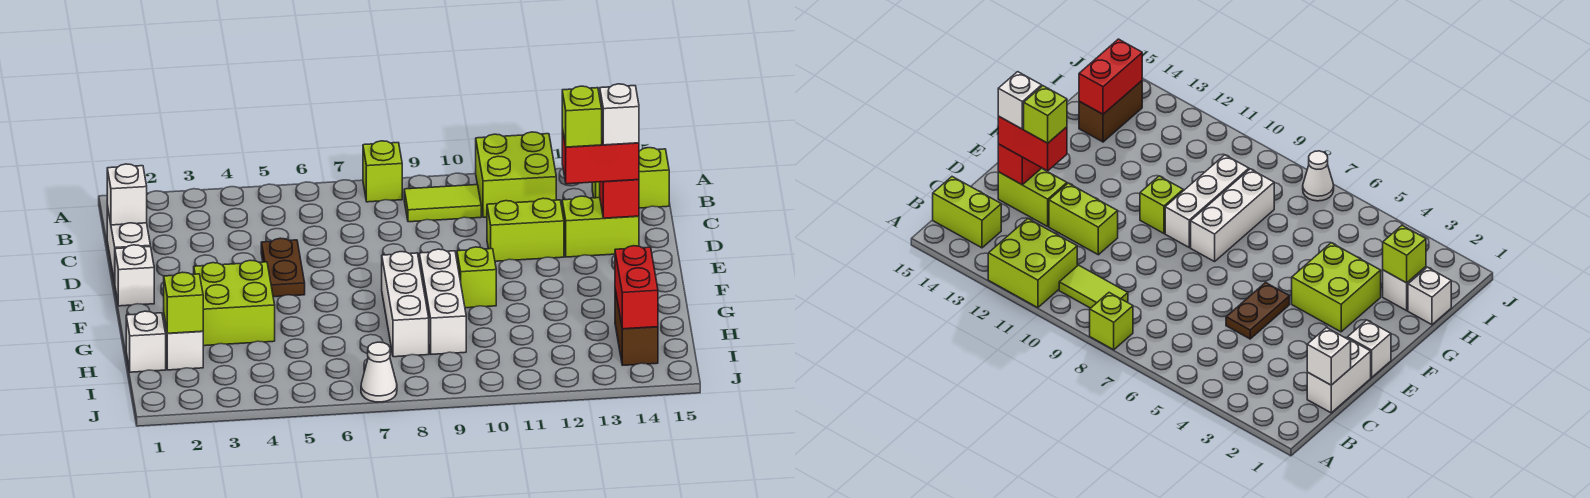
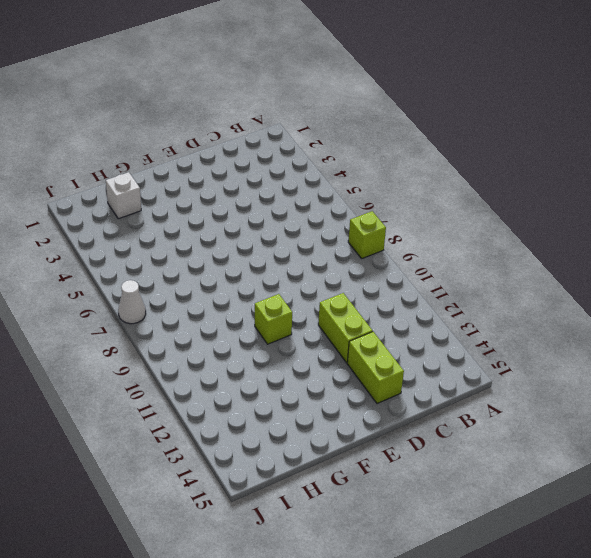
none -> lime brick A11:B12 level 1
none -> lime tile B9:B10 level 1
none -> lime brick B14:B15 level 1

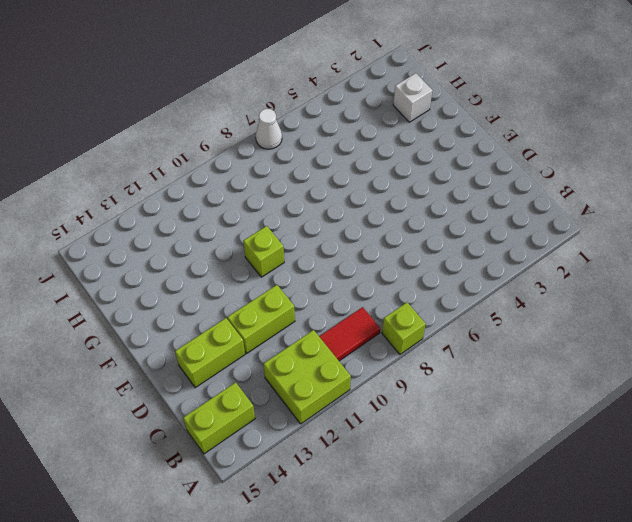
red tile B9:B10 level 1 -> lime tile B9:B10 level 1
none -> white brick C1:D1 level 1
none -> brown plate D5:E5 level 1
none -> white brick E1 level 1

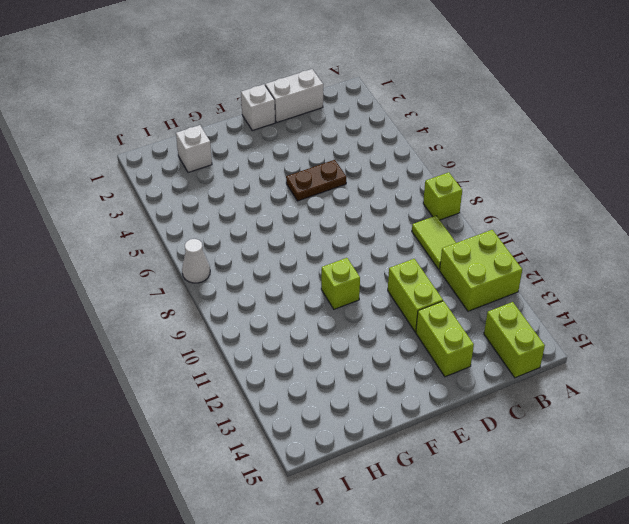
none -> lime brick F3:G4 level 1
none -> white brick F8:H8 level 1
none -> white brick F9:H9 level 1

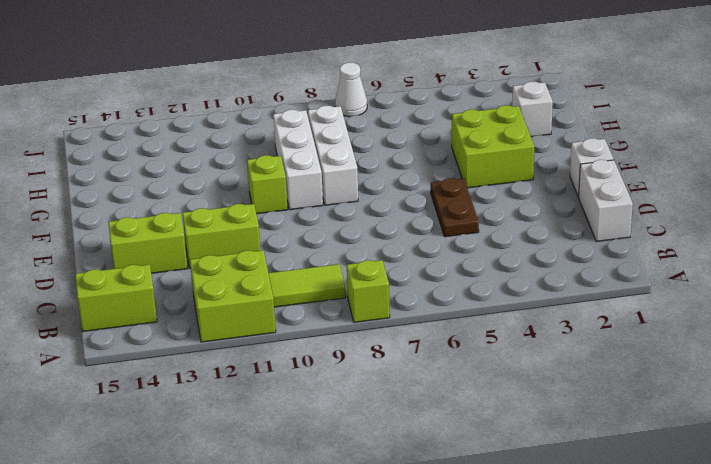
none -> white brick H1 level 1
none -> brown brick H14:I14 level 1
none -> white brick C1 level 2

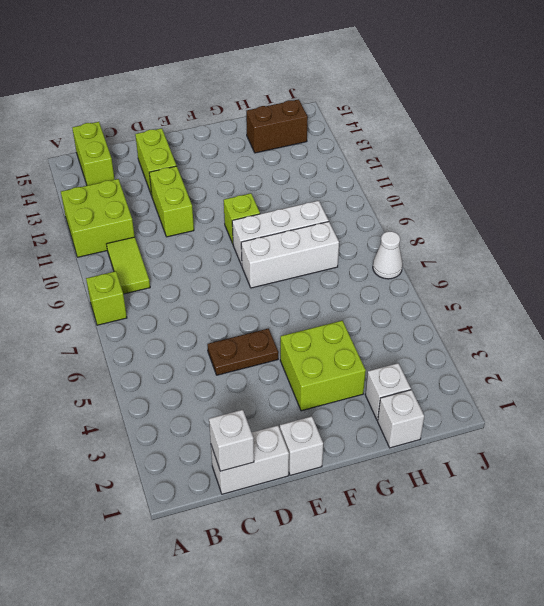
none -> red brick D14 level 2
none -> lime brick H2 level 2
none -> red brick H14:I14 level 2

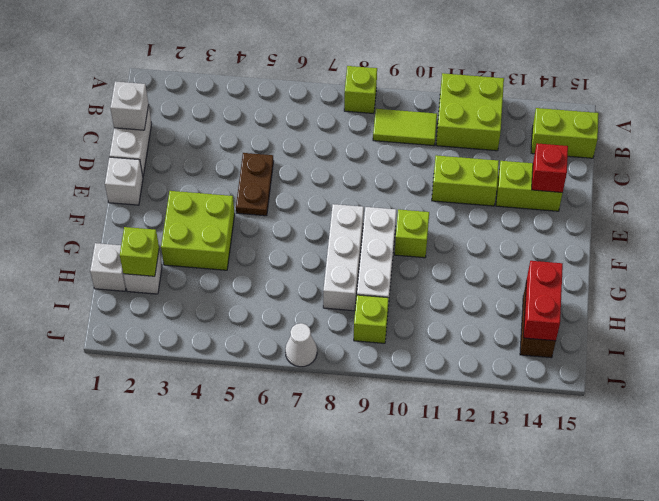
lime brick I9 level 1 -> lime brick D13 level 4
none -> red brick D13:D14 level 3
none -> white brick D14 level 4

